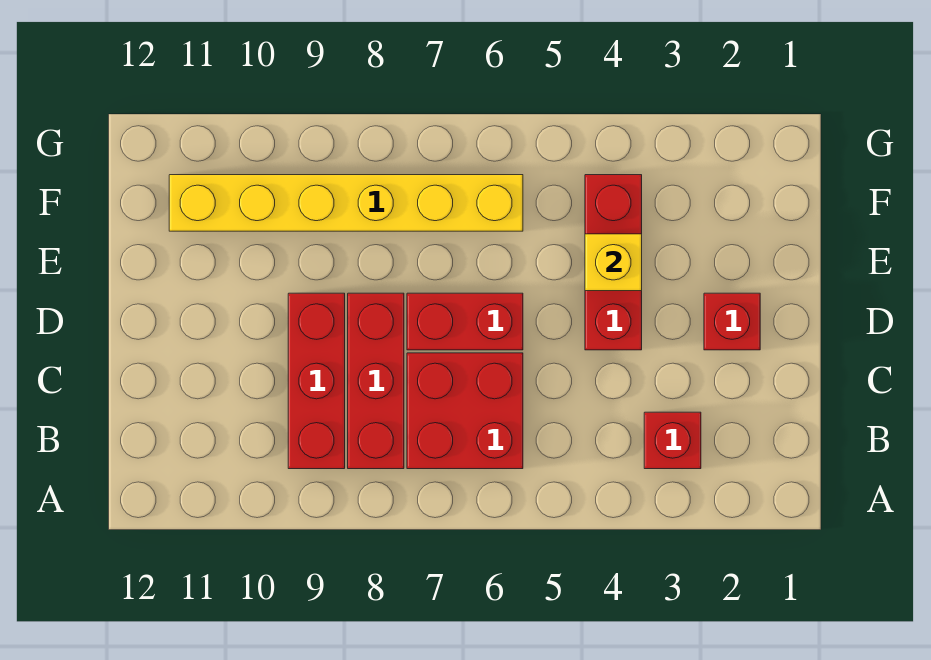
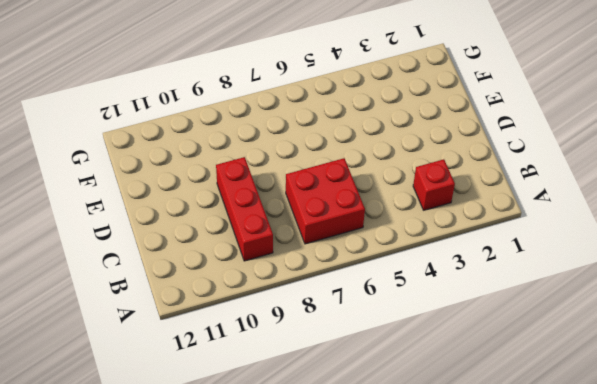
none -> red brick B8:D8 level 1
none -> red brick D2 level 1

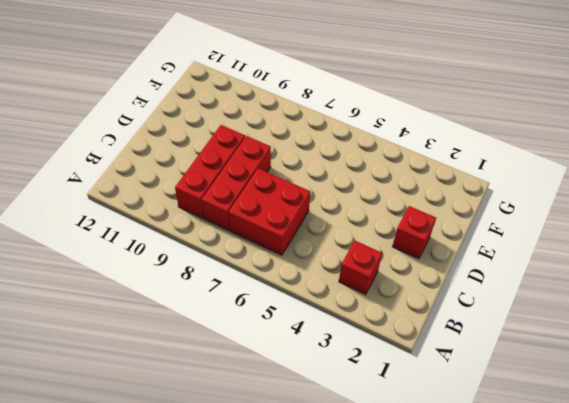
none -> red brick D4:F4 level 1
none -> red brick D6:D7 level 1

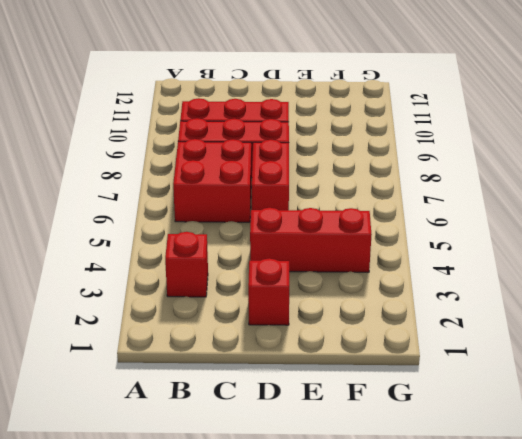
none -> yellow brick F6:F11 level 1
none -> yellow brick E4 level 2

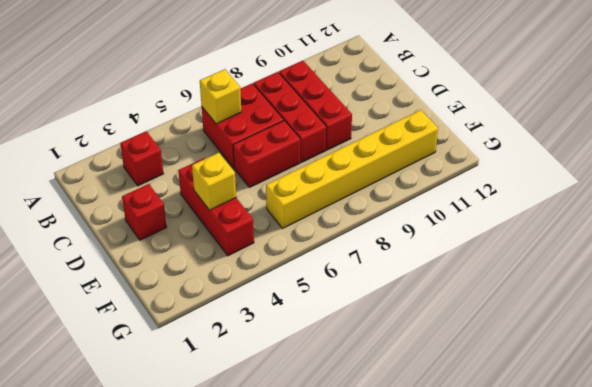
yellow brick B6 level 2 -> none

